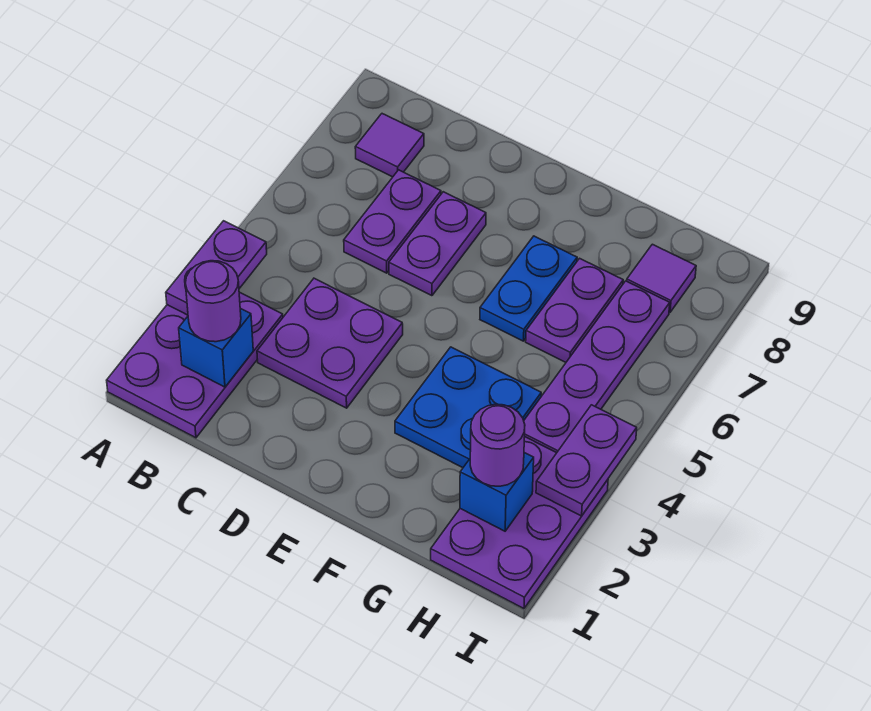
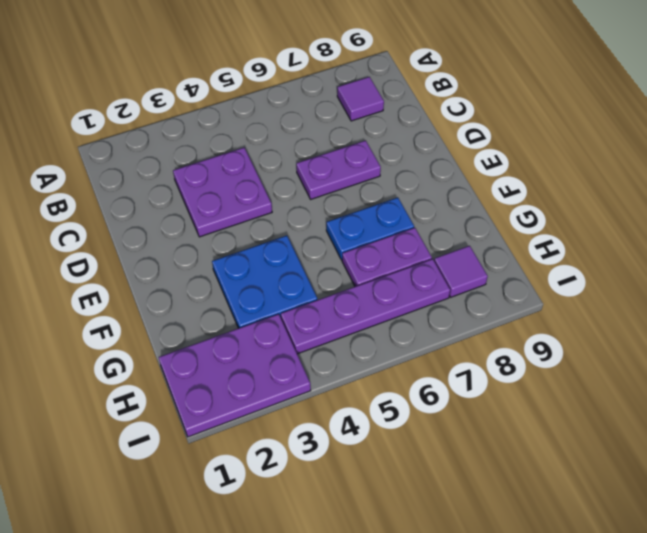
none -> purple plate A1:B3 level 1
none -> purple plate C6:C7 level 1
none -> purple plate A3:A4 level 2

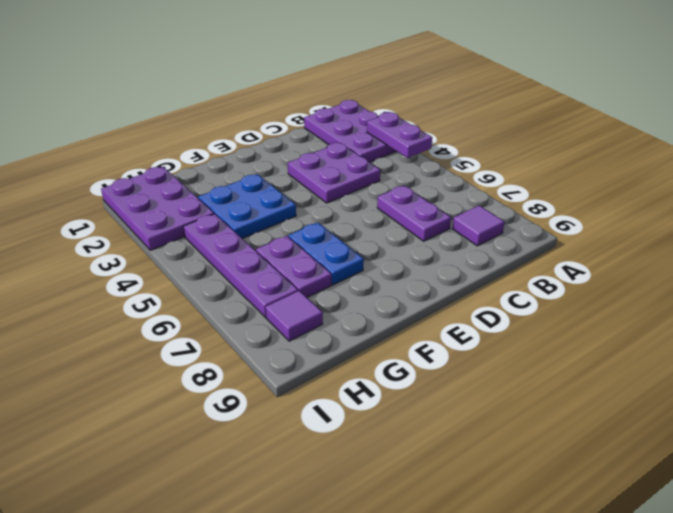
none -> purple plate D6:D7 level 1
none -> blue brick B2 level 2
none -> blue brick H2 level 2

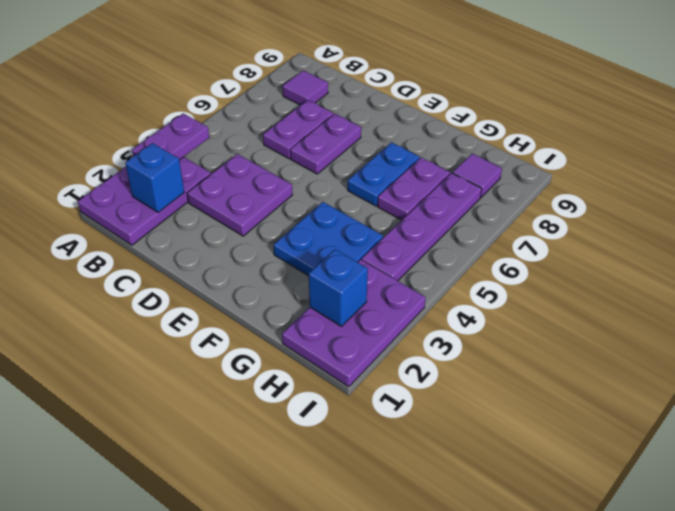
none -> purple plate I3:I4 level 2
none -> purple round brick B2 level 3
none -> purple round brick H2 level 3

